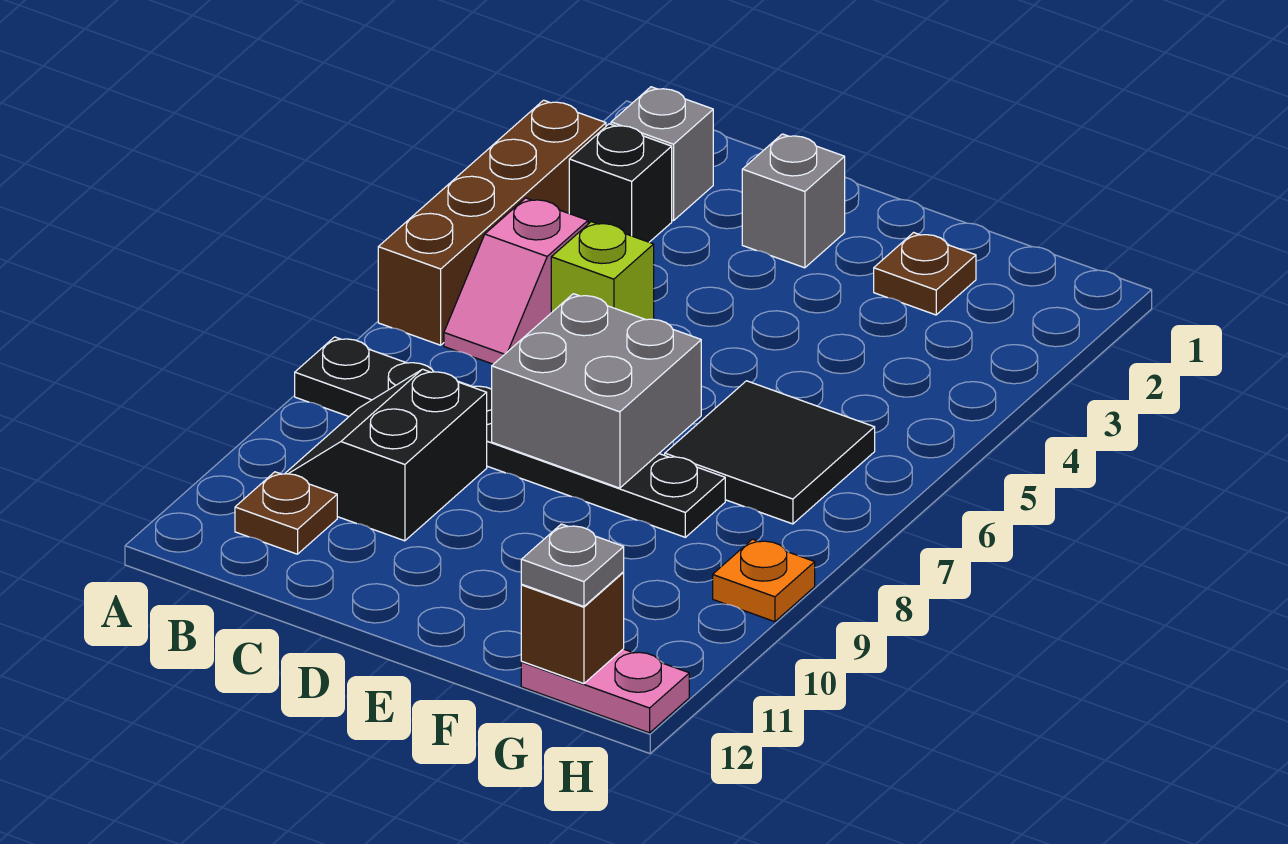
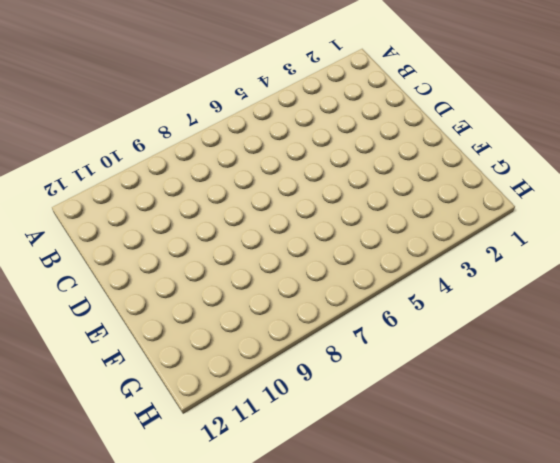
none -> brown brick A3:A6 level 1
none -> black plate A8:F8 level 1
none -> grey brick B2 level 1

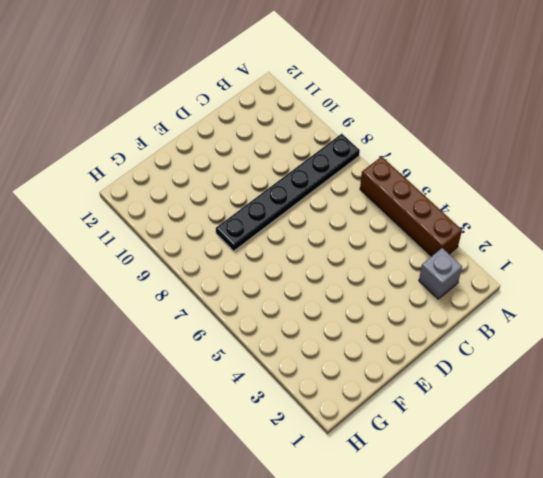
none -> black brick B3 level 1
none -> pink slope B5:B6 level 1 top 5
none -> black slope B9:C10 level 1 top C

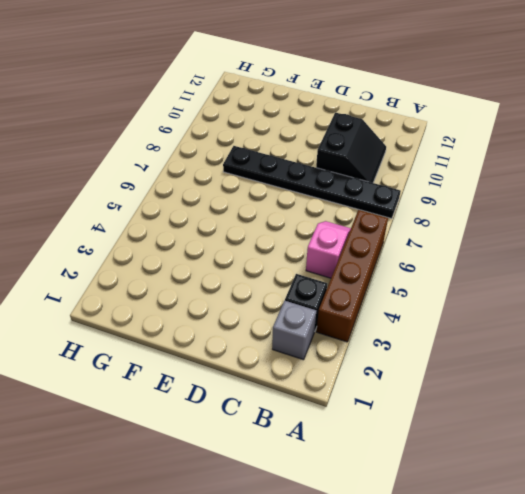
none -> brown plate B11 level 1
none -> lime brick C5 level 1
none -> grey brick D2 level 1

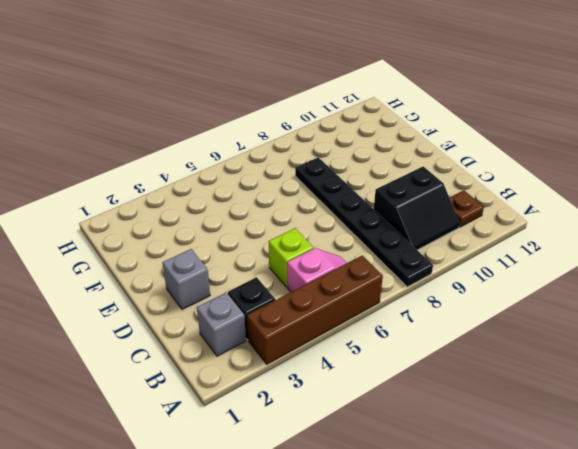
none -> brown plate F2 level 1
none -> black tile F6:G7 level 1
none -> pink plate G12:H12 level 1

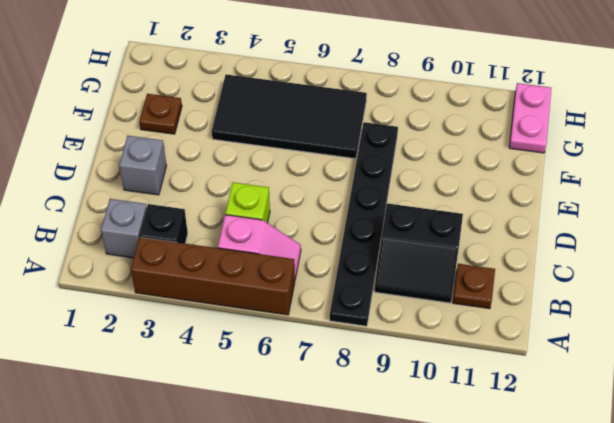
black tile F4:G7 level 1 -> black tile F6:G7 level 1
none -> orange plate H9 level 1
none -> grey brick D7:E8 level 2
none -> brown brick G12 level 2

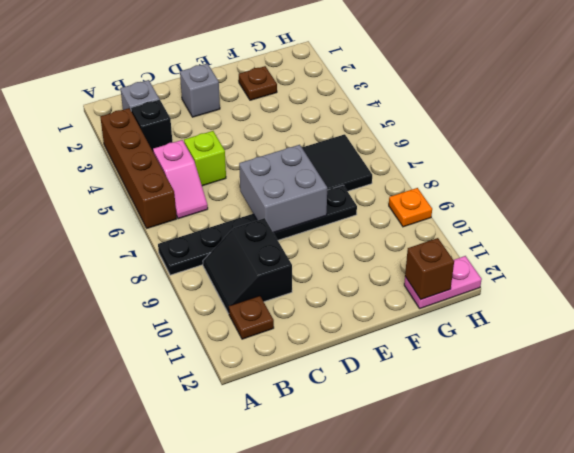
none -> grey plate G12 level 3

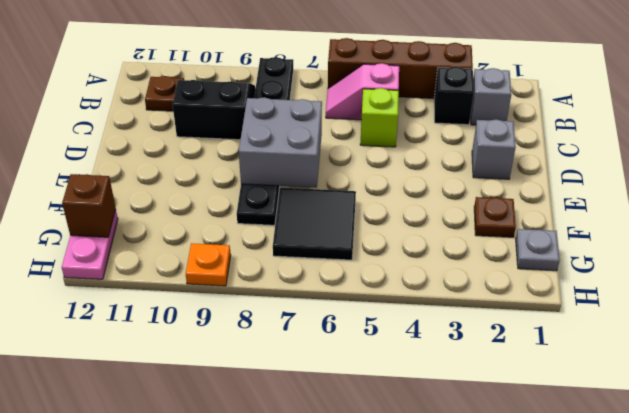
grey plate G1 level 1 -> grey plate G12 level 3

